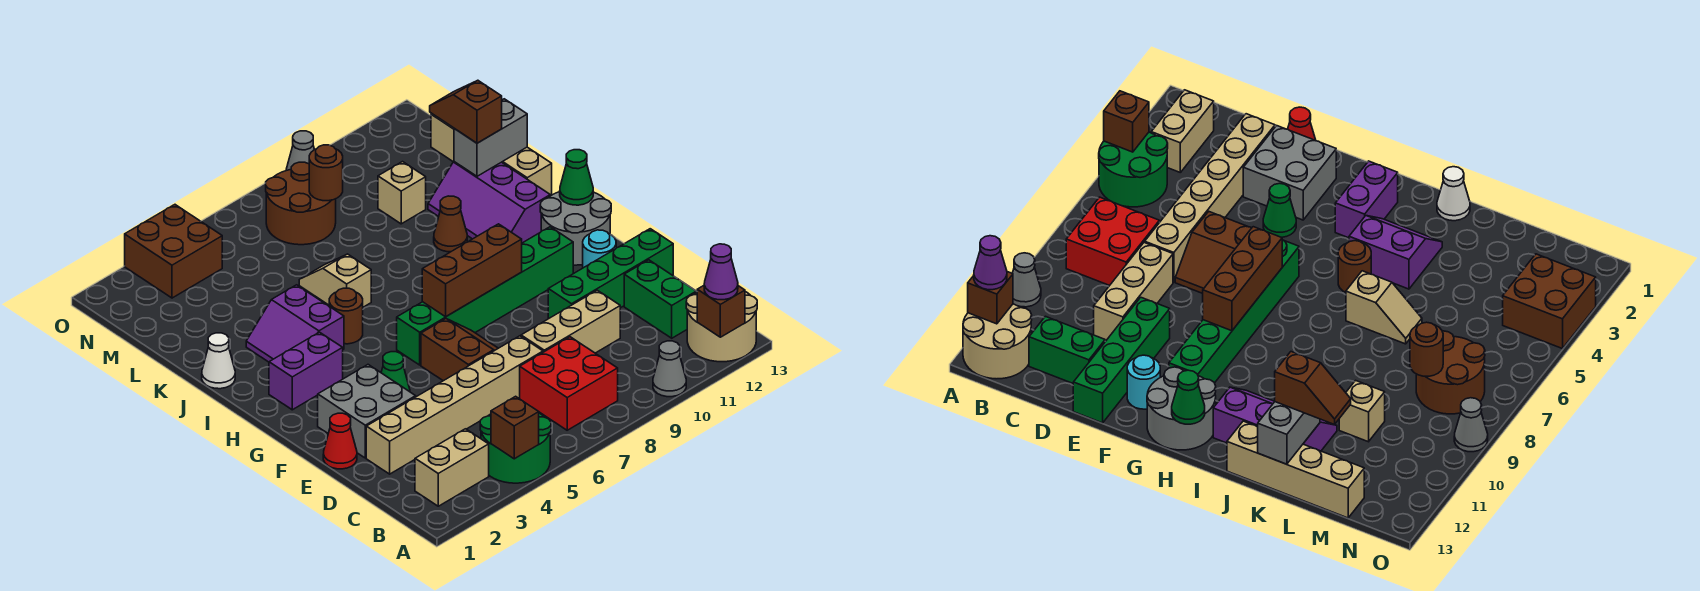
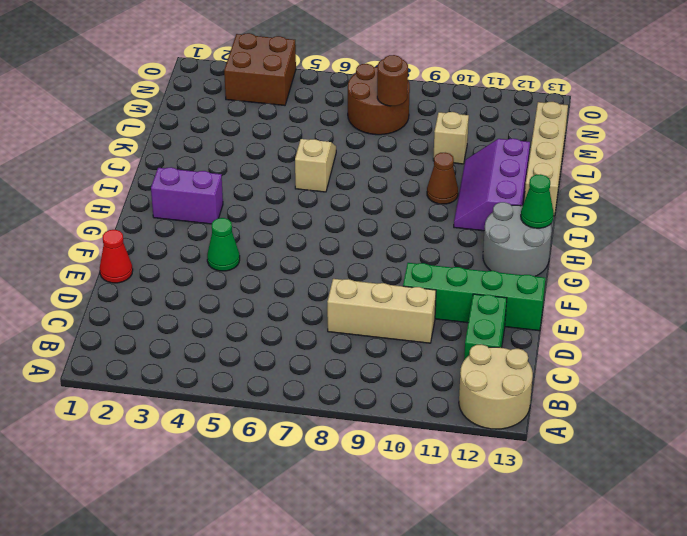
none -> green round brick A4:B5 level 1
none -> grey cone A10 level 1
none -> tan brick B2:B3 level 1
none -> red brick B7:C8 level 1

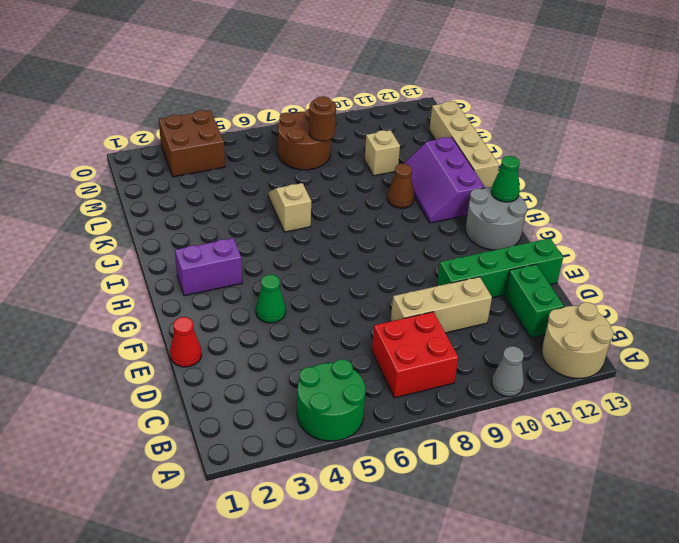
none -> tan brick B2:B3 level 1
none -> tan brick D2:D7 level 1
none -> grey brick E2:F3 level 1
none -> brown slope E6:F7 level 1 top 6

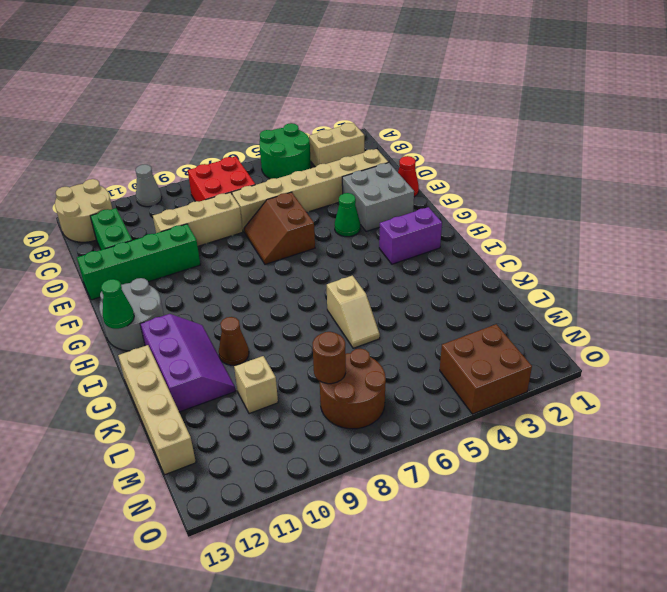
none -> cyan round brick F12 level 1
none -> green brick G6:G11 level 1
none -> purple slope I3:J4 level 1 top 4
none -> brown round brick I5 level 1

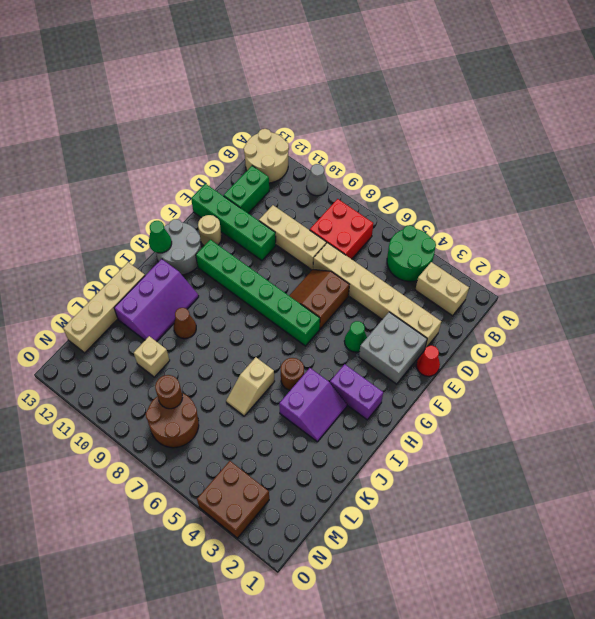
tan round brick F12 level 1 -> cyan round brick F12 level 1
none -> white cone J1 level 1
none -> grey cone O9 level 1
none -> brown brick A4 level 2
none -> brown brick A12 level 2

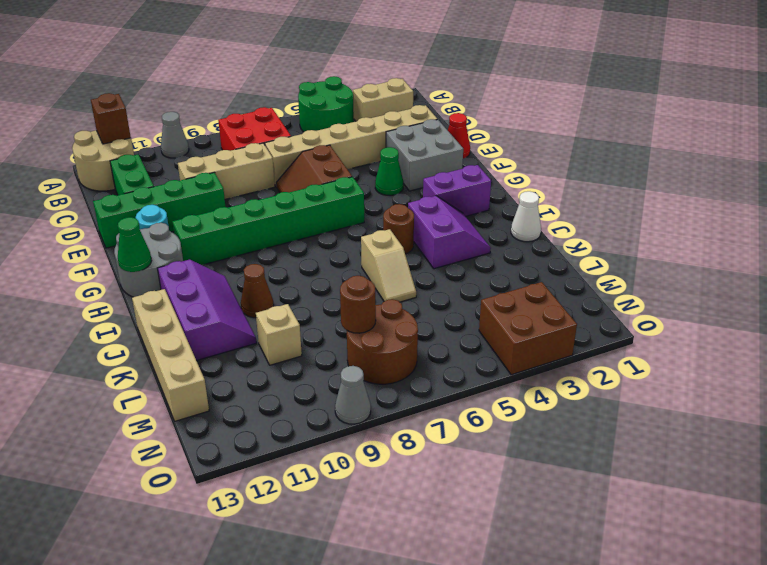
none -> brown brick A4 level 2
none -> brown brick G7:G9 level 2
none -> grey brick K12:K13 level 2
none -> purple cone A12 level 3

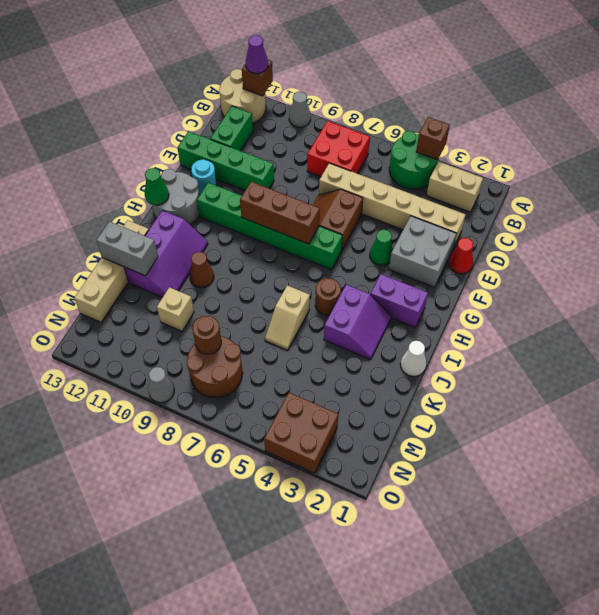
none -> tan brick D8:D10 level 1
none -> brown slope K12:L12 level 3 top K

